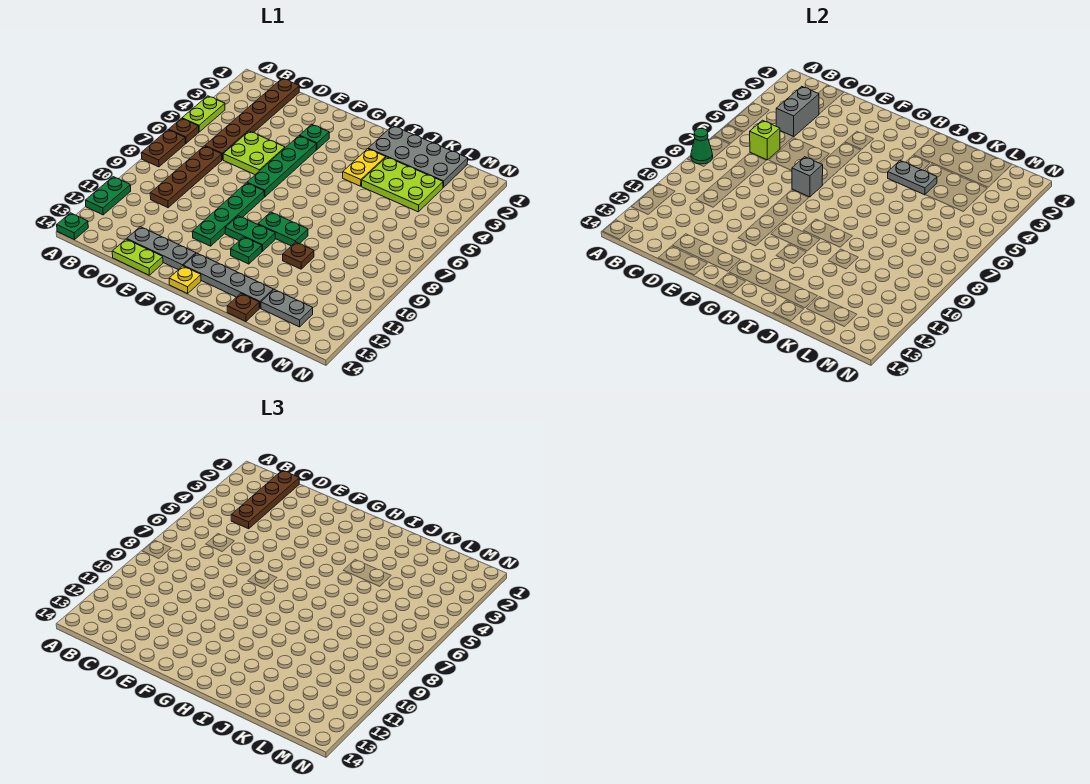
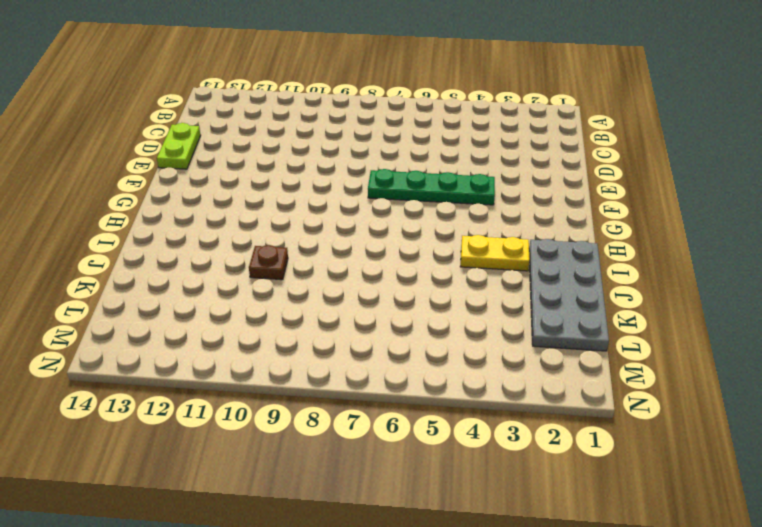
none -> lime plate A4:A5 level 1
none -> brown plate A6 level 1
none -> brown plate A7:A8 level 1
none -> green plate A11:A12 level 1

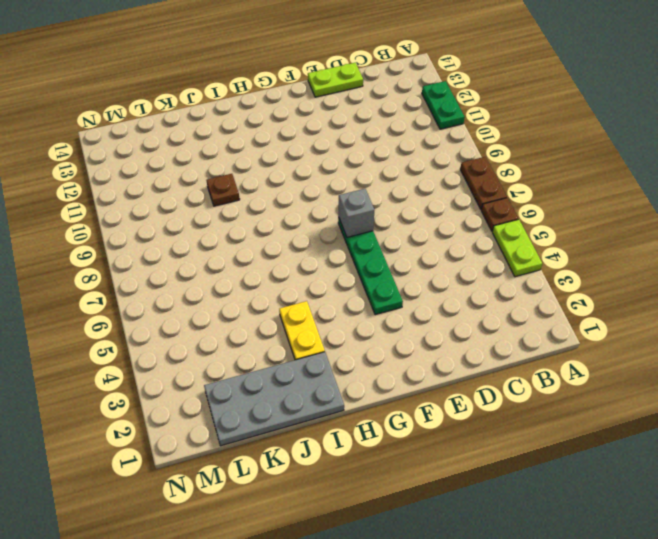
none -> green plate A14 level 1
none -> brown plate C1:C6 level 1
none -> brown plate C7:C10 level 1
none -> lime plate D5:E6 level 1

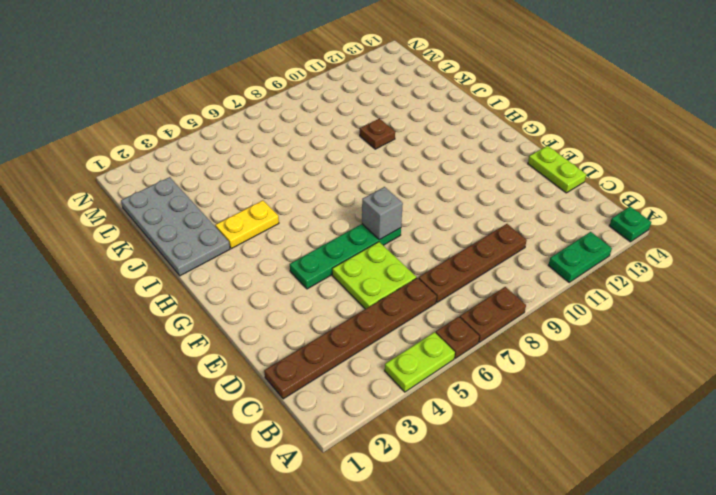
none -> grey plate D13:F13 level 1
none -> green plate F3 level 1
none -> green plate F8:F11 level 1
none -> green plate G10:H10 level 1

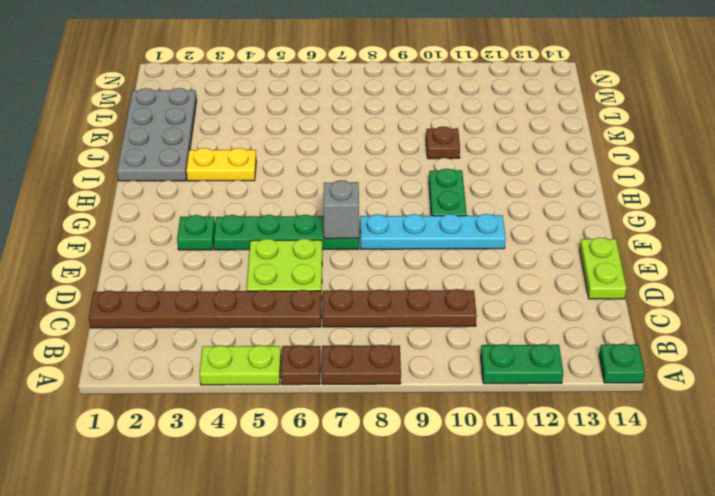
cyan plate F8:F11 level 1 -> green plate F8:F11 level 1
none -> grey plate D13:F13 level 1
none -> grey plate G13:J13 level 1
none -> yellow plate G14 level 1
none -> green plate H9:I9 level 1

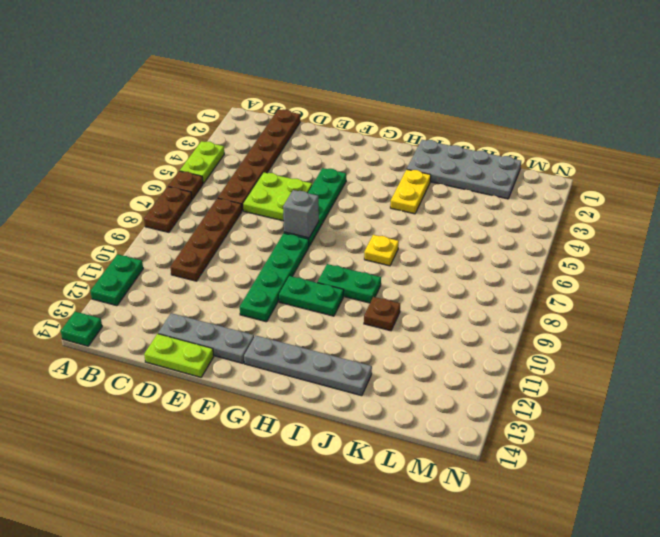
yellow plate I7 level 1 -> yellow plate G14 level 1
none -> green plate F3 level 1
none -> green plate H11 level 1
none -> lime plate J3:L4 level 1
none -> brown plate J14 level 1

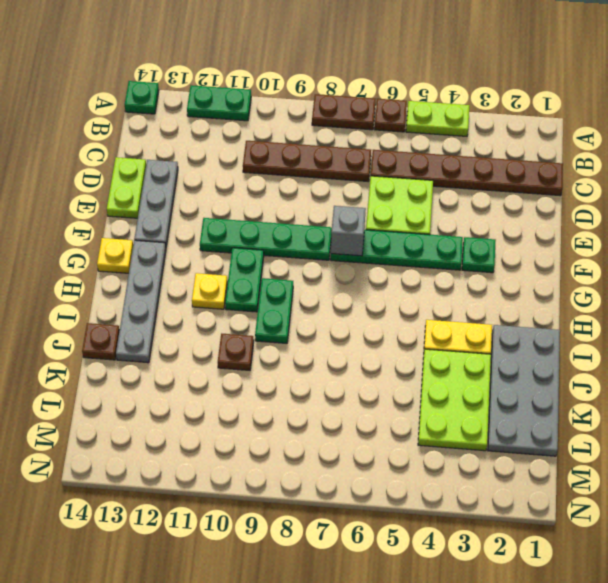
yellow plate H11 level 1 -> green plate H11 level 1
none -> grey plate K13:L13 level 1
none -> green cone A8 level 2
none -> grey brick C3:C4 level 2
none -> lime brick C6 level 2

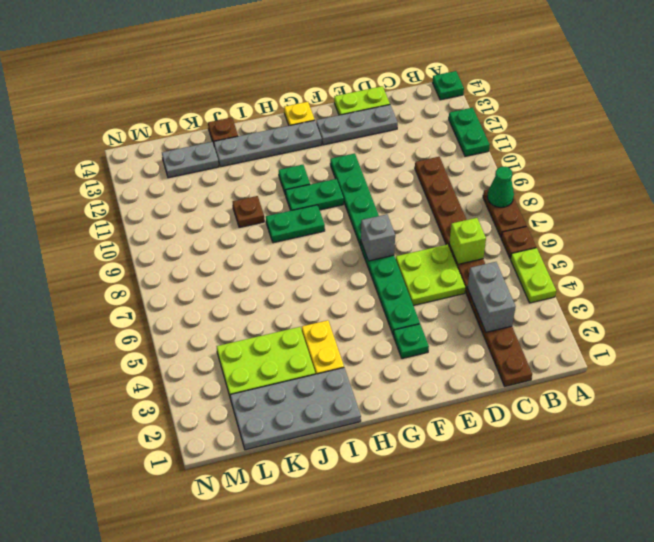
none -> grey plate I4:J4 level 2
none -> brown plate C1:C4 level 3

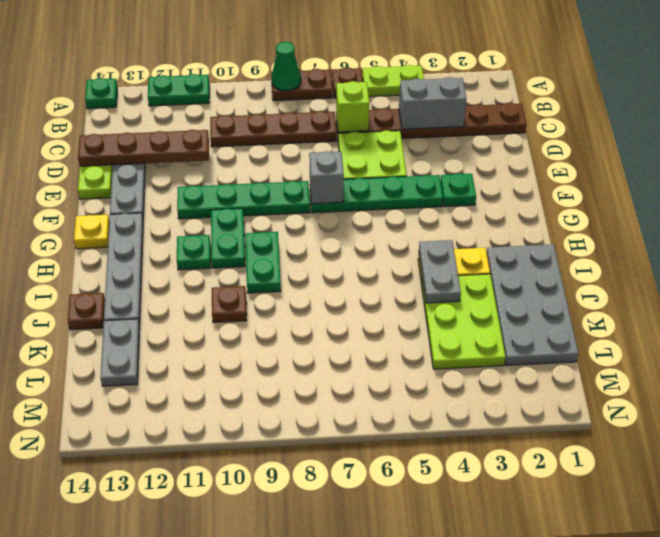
brown plate D11:D14 level 2 -> brown plate C1:C4 level 3

